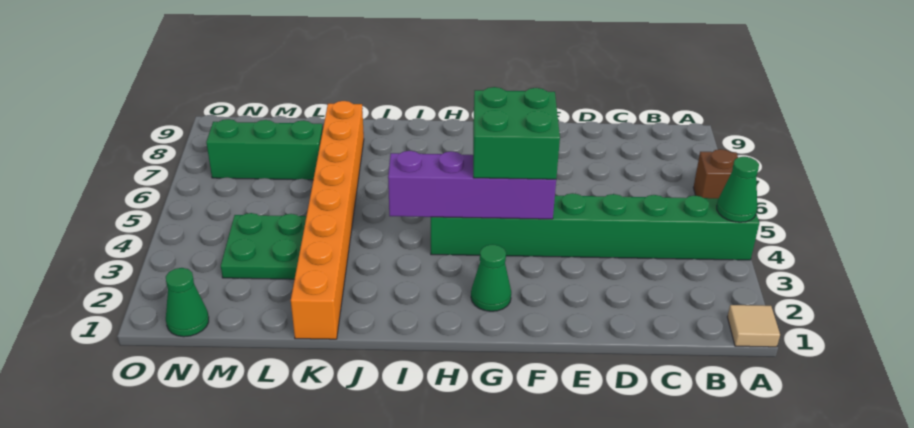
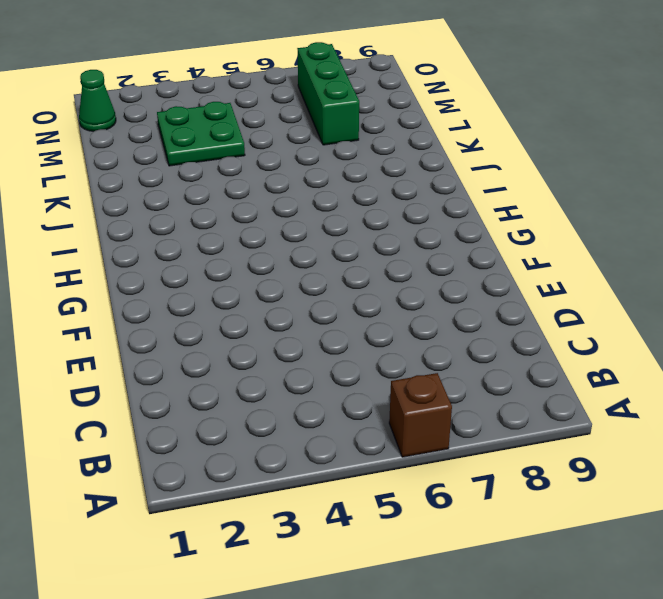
none -> tan tile A1 level 1
none -> green brick A4:H4 level 1

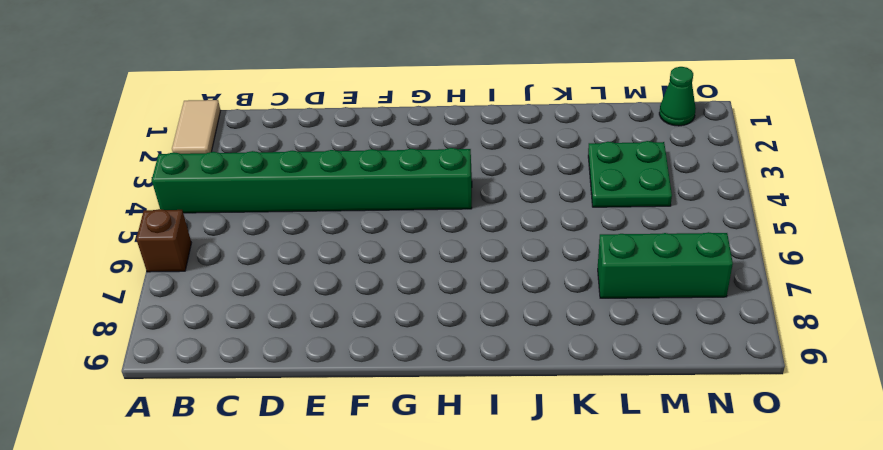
tan tile A1:A2 level 1 -> tan tile A1 level 1
none -> green cone G2 level 1
none -> orange brick K1:K8 level 1

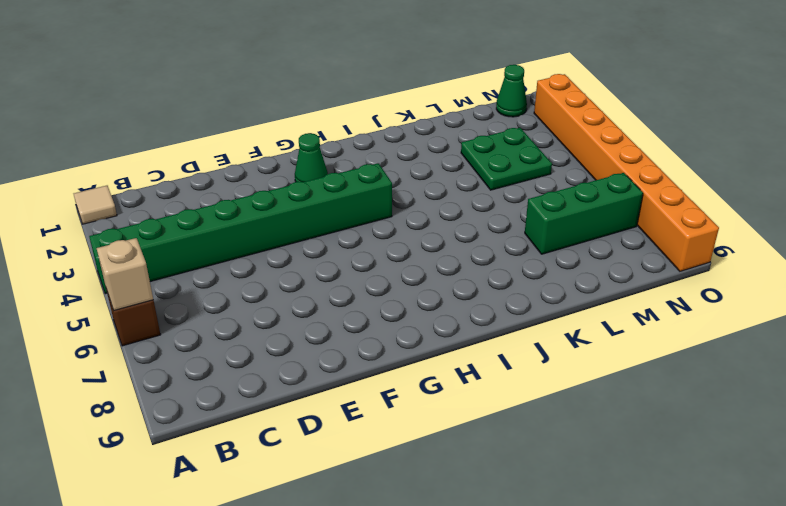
tan brick A6 level 2 -> none
orange brick O2:O9 level 1 -> orange brick K1:K8 level 1
none -> green cone A4 level 2
none -> purple brick F4:I4 level 2

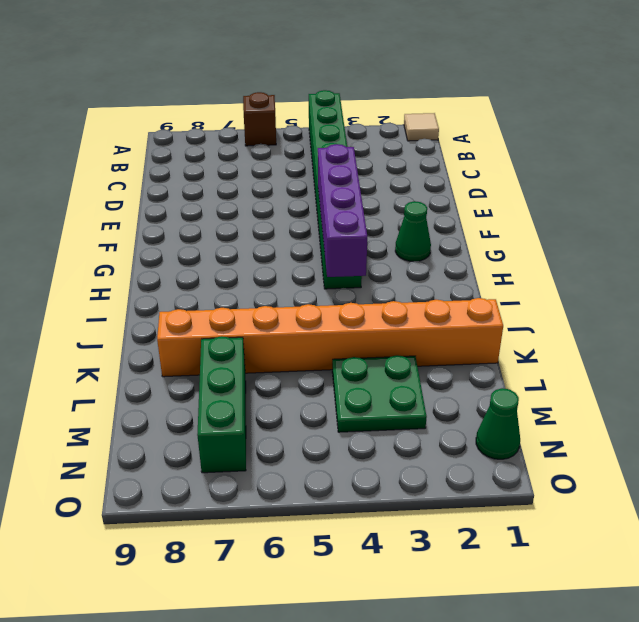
none -> green cone A4 level 2
none -> green brick F4:G5 level 3

